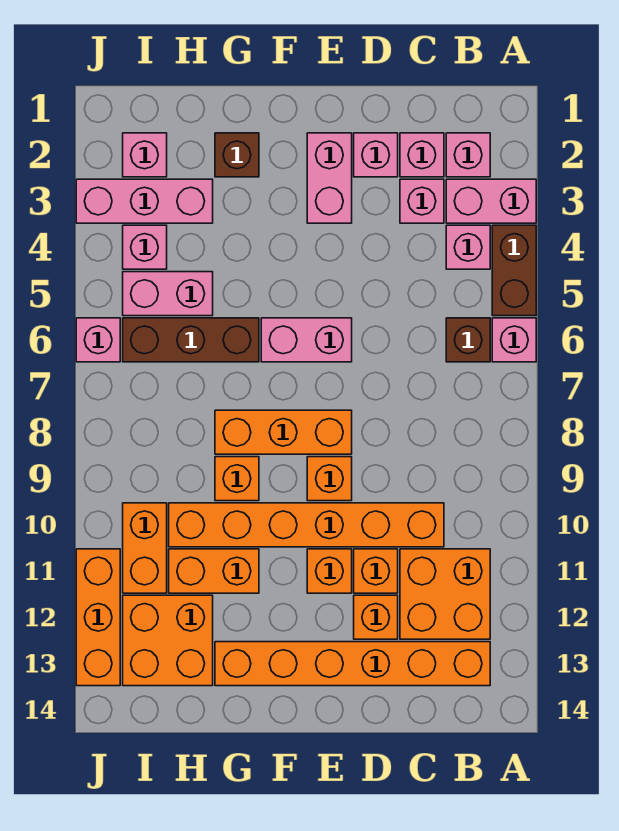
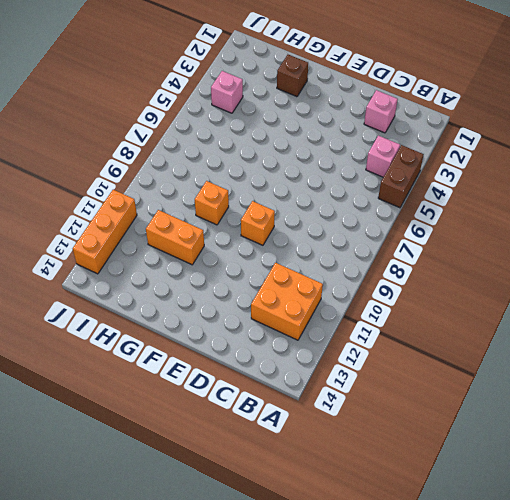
none -> pink brick A3:B3 level 1
none -> pink brick A6 level 1
none -> pink brick B2 level 1
none -> brown brick B6 level 1

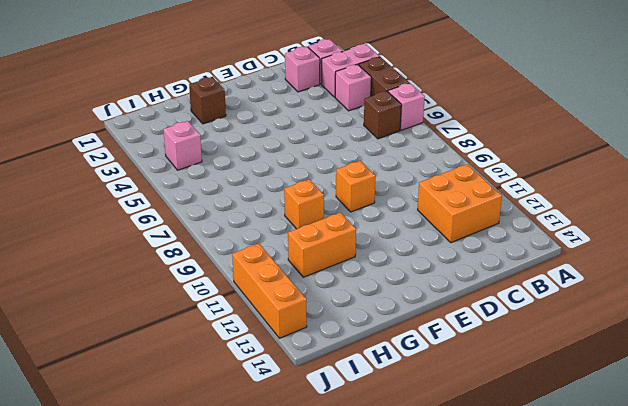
none -> orange brick B13:G13 level 1
none -> pink brick C3 level 1
none -> orange brick C10:H10 level 1
none -> pink brick D2 level 1

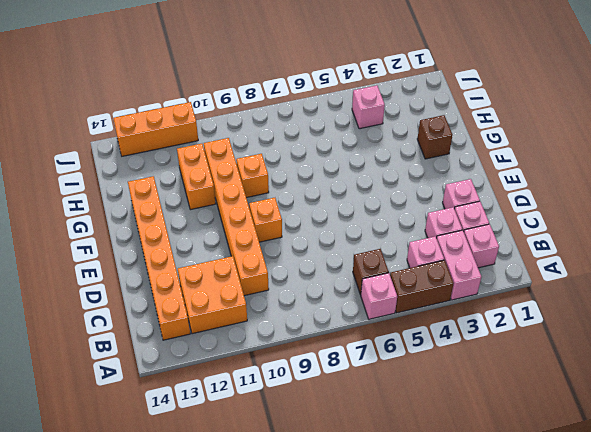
none -> orange brick D11 level 1
none -> orange brick D12 level 1
none -> pink brick E2:E3 level 1
none -> pink brick E6:F6 level 1

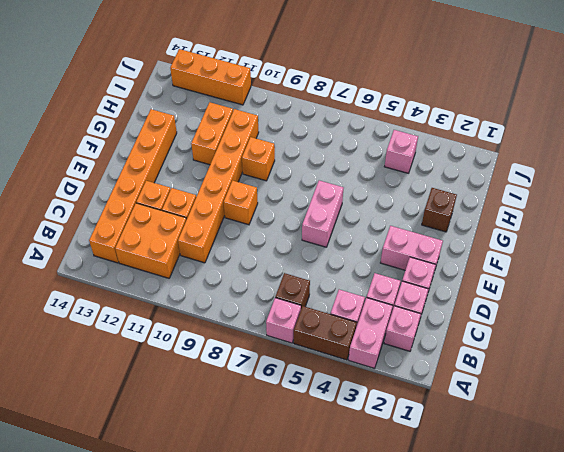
none -> orange brick E8:G8 level 1
none -> orange brick E11 level 1
none -> brown brick G6:I6 level 1
none -> pink brick H3:J3 level 1

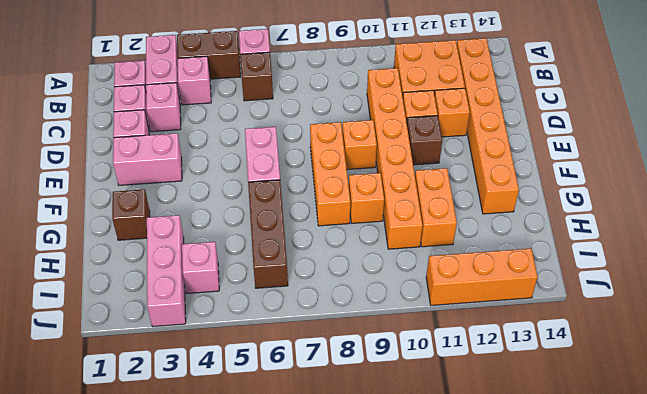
brown brick E11 level 1 -> orange brick E11 level 1
none -> pink brick H5:I5 level 1
none -> orange brick H12:I13 level 1
none -> pink brick I2 level 1
none -> orange brick I10:I11 level 1

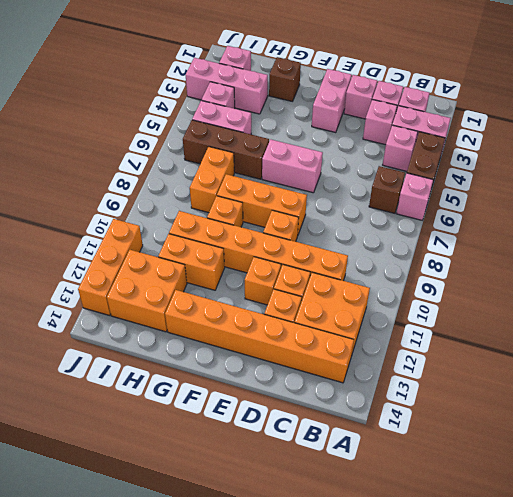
orange brick H7:H8 level 1 -> orange brick I10:I11 level 1
none -> pink brick J6 level 1

